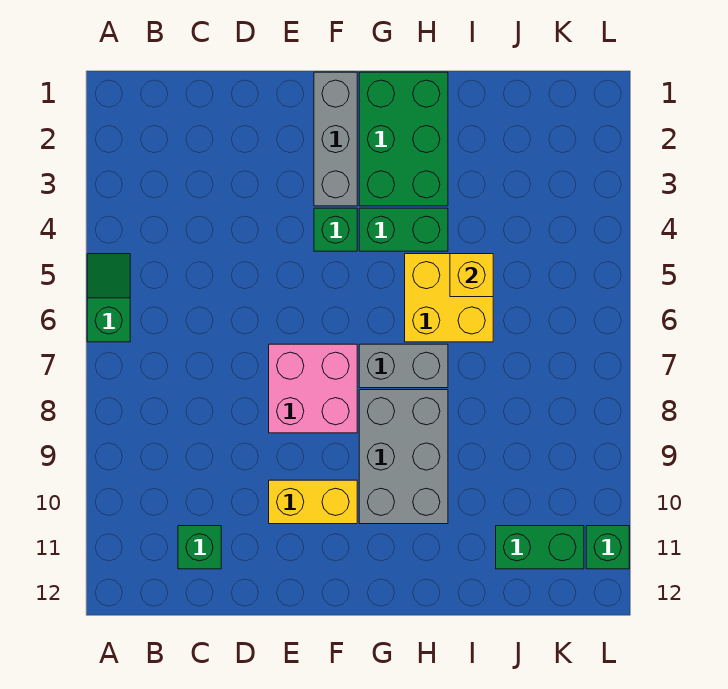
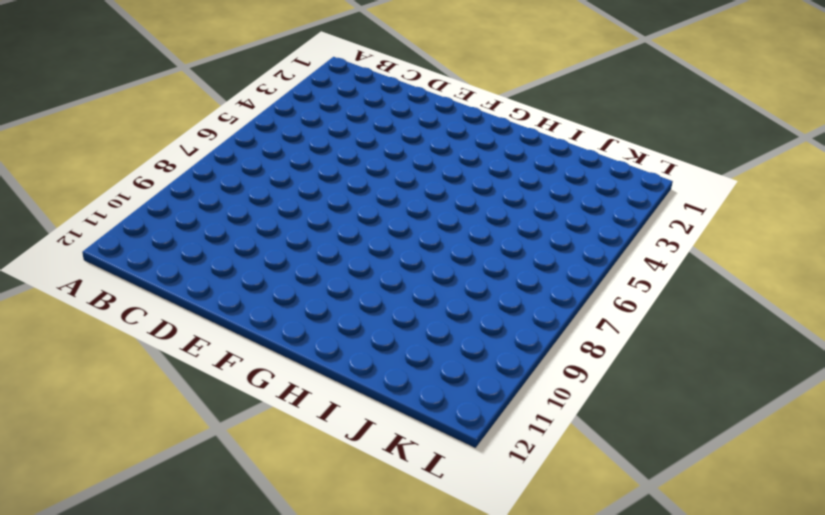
none -> green slope A5:A6 level 1 top 6
none -> green brick C11 level 1
none -> pink brick E7:F8 level 1

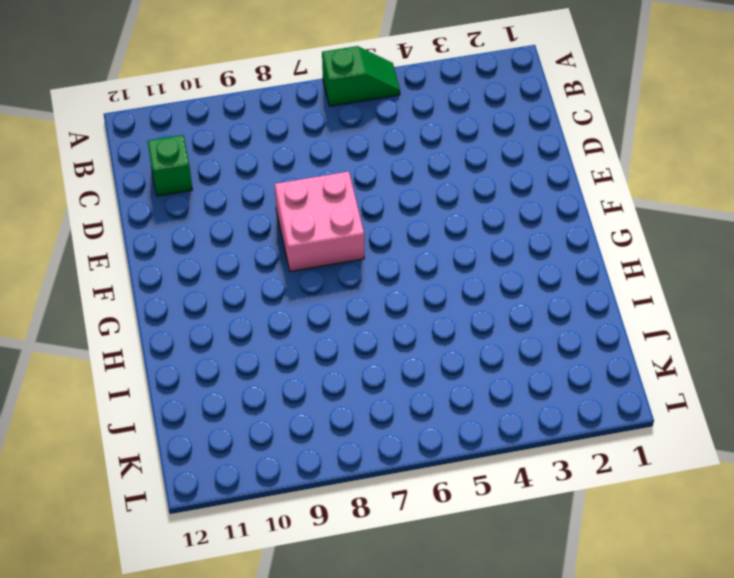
none -> yellow brick E10:F10 level 1
none -> grey brick F1:F3 level 1
none -> green brick F4 level 1

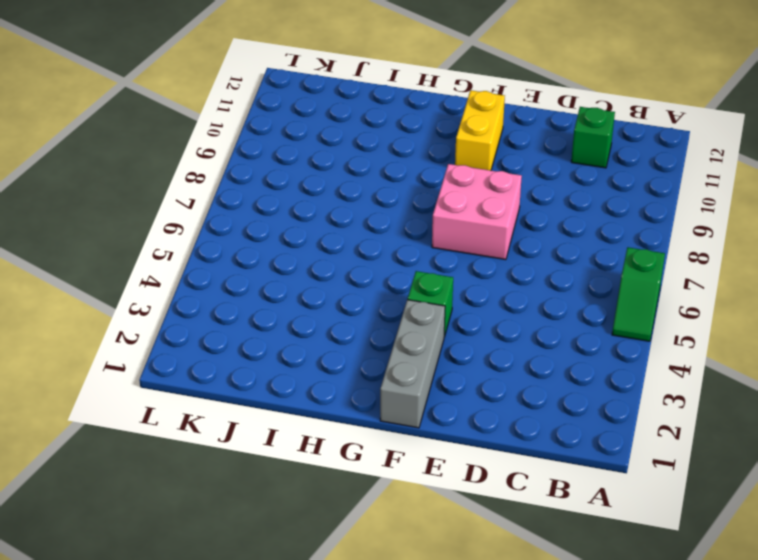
yellow brick F10:F11 level 1 -> yellow brick E10:F10 level 1
none -> green brick G1:H3 level 1
none -> green brick G4:H4 level 1
none -> grey brick G7:H7 level 1

